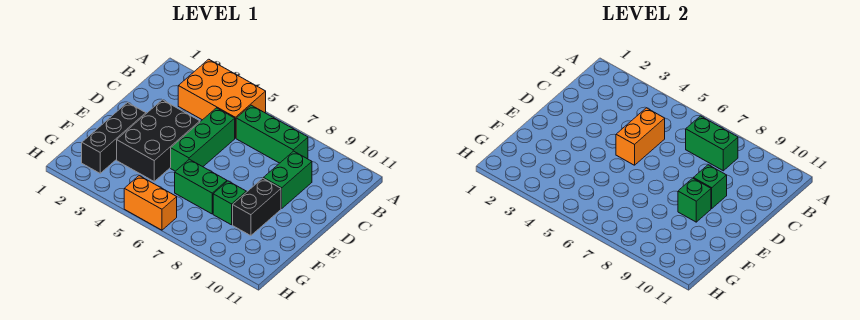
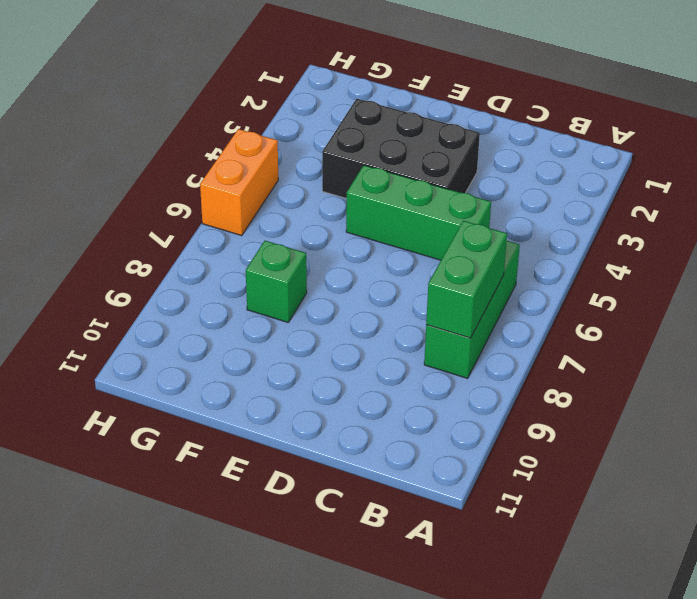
none -> orange brick A3:B5 level 1
none -> green brick C9:D9 level 1
none -> black brick E2:G2 level 1

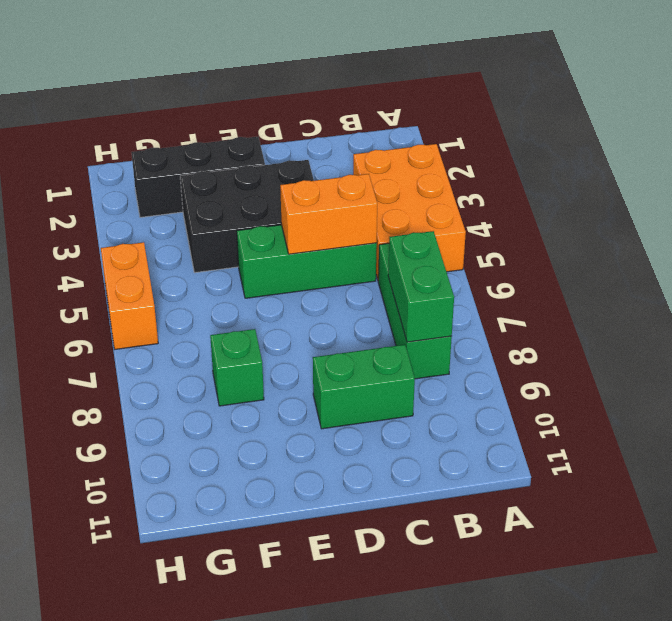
none -> black brick E9:F9 level 1
none -> green brick F6:F7 level 1
none -> green brick D9 level 2

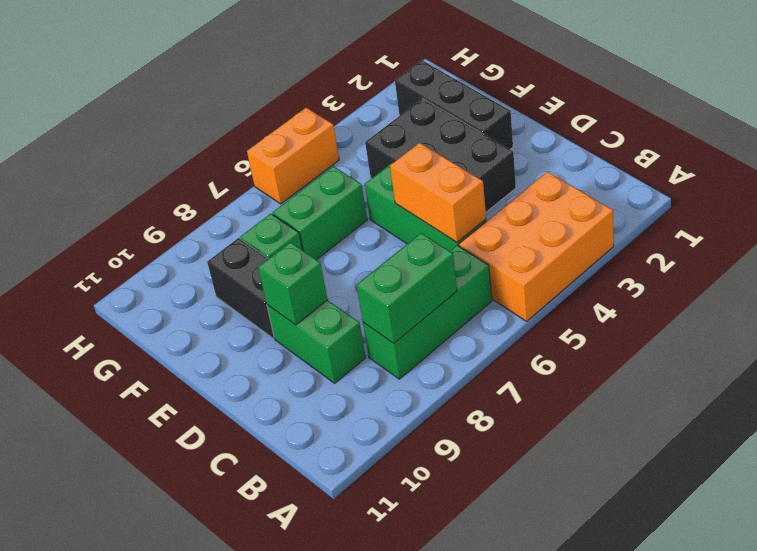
none -> green brick E9 level 2

